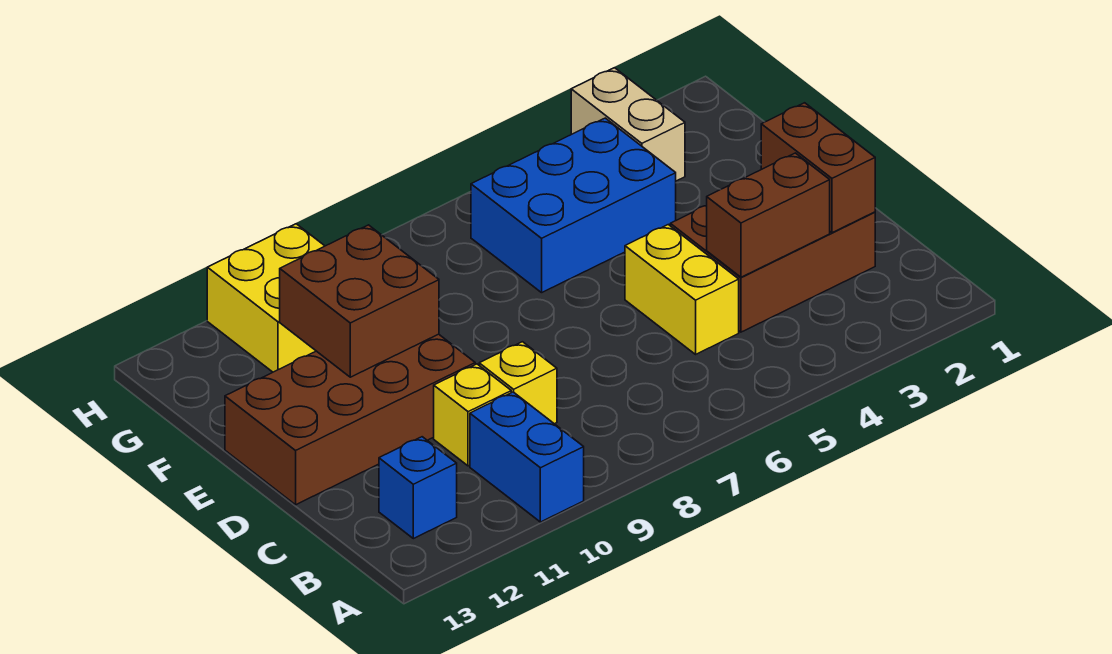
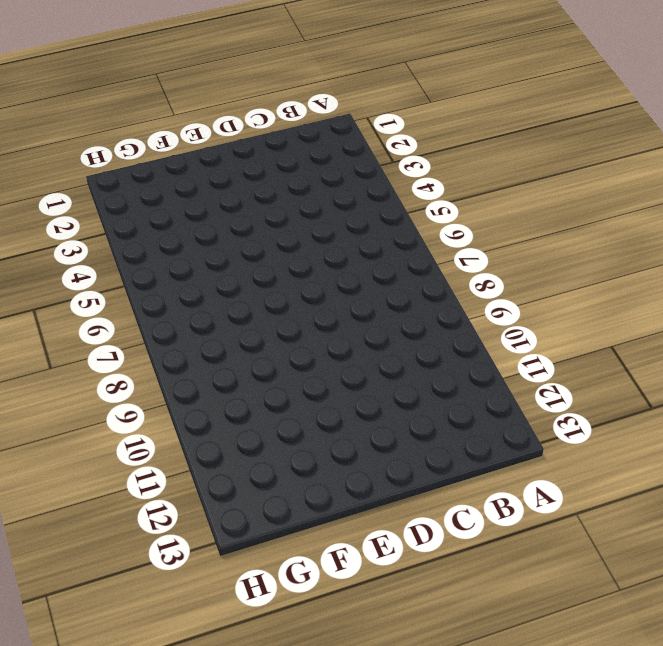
none -> blue brick A10:B10 level 1
none -> blue brick B12 level 1
none -> brown brick C2:D4 level 1

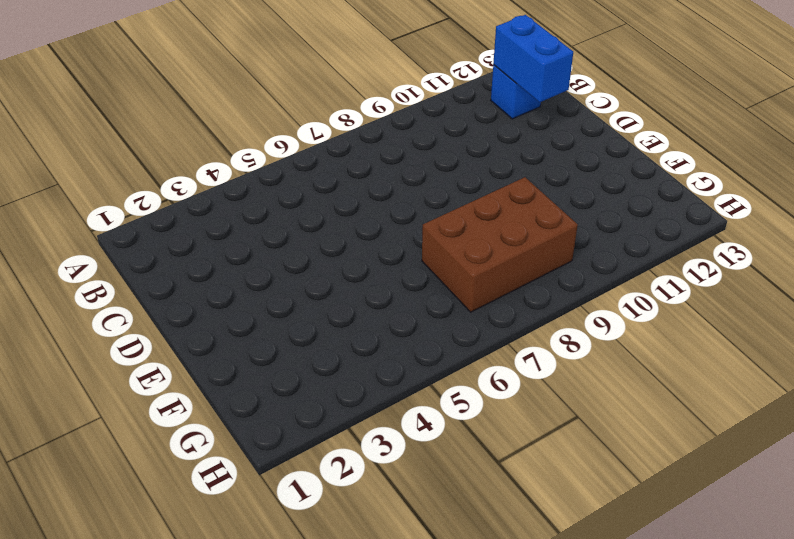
blue brick B12:C12 level 2 -> blue brick A10:B10 level 1
brown brick F7:G9 level 1 -> brown brick C2:D4 level 1
none -> yellow brick C5:D5 level 1
none -> yellow brick C9 level 1
none -> yellow brick C10 level 1

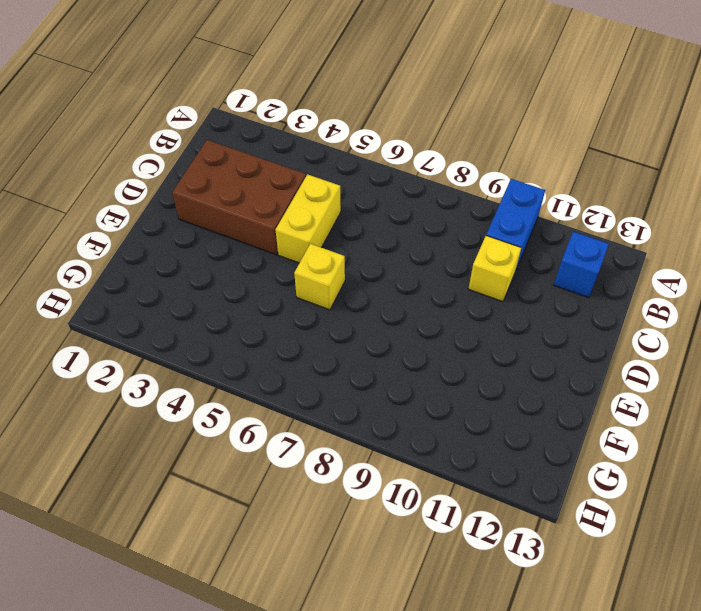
yellow brick E6 level 1 -> yellow brick C9 level 1
none -> brown brick D10:E13 level 1
none -> blue brick F4:G6 level 1
none -> tan brick G3:H3 level 1

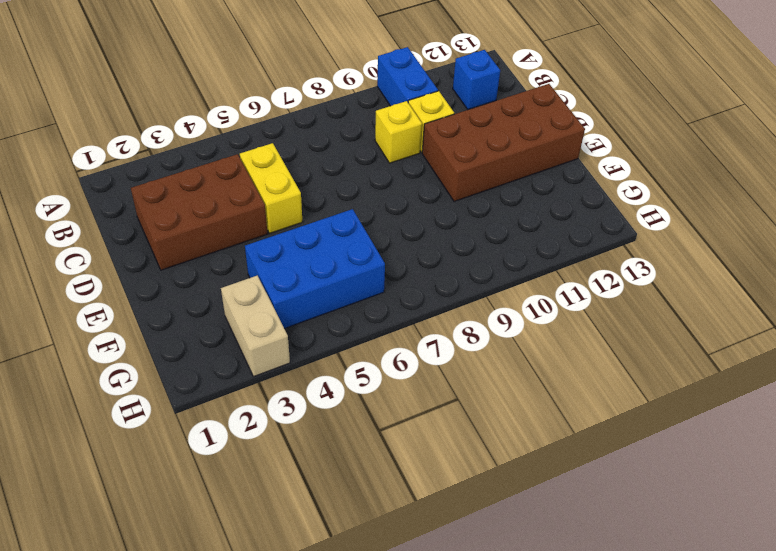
none -> yellow brick G10:H11 level 1
none -> brown brick C2:D2 level 2
none -> brown brick C3:C4 level 2

